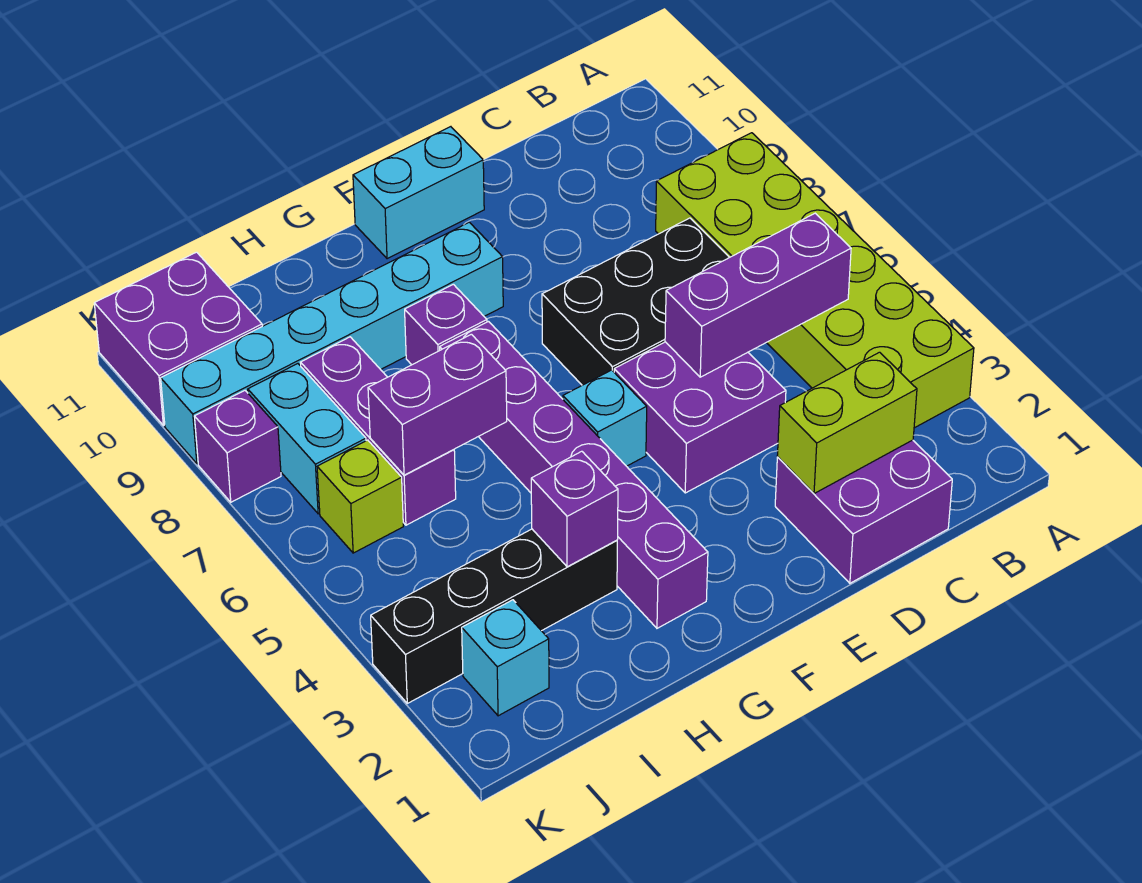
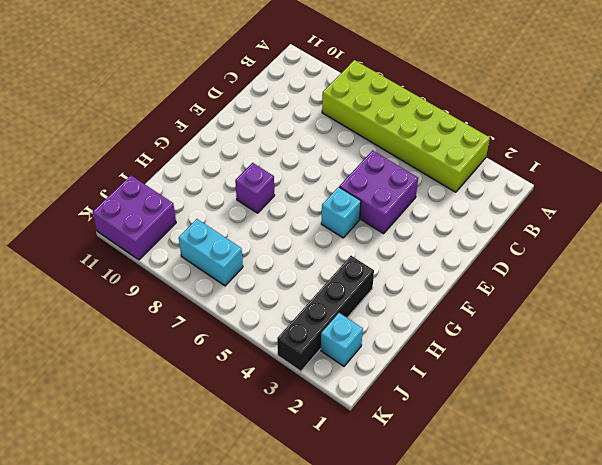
none -> purple brick C1:D2 level 1
none -> black brick C6:E7 level 1
none -> cyan brick E11:F11 level 1

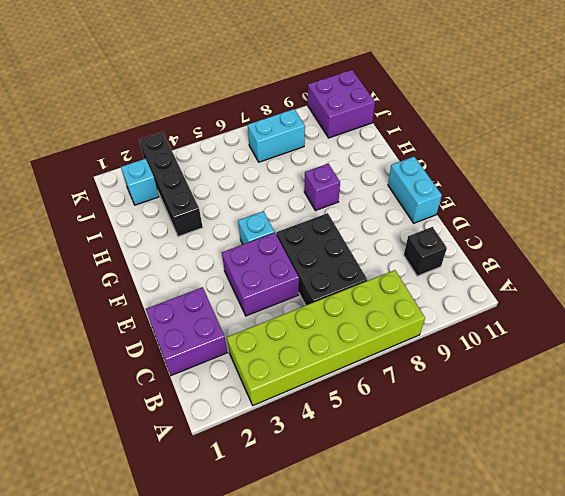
black brick C10 level 1 -> none
none -> cyan brick F9:K9 level 1
none -> purple brick G2:G7 level 1
none -> purple brick I6:I8 level 1

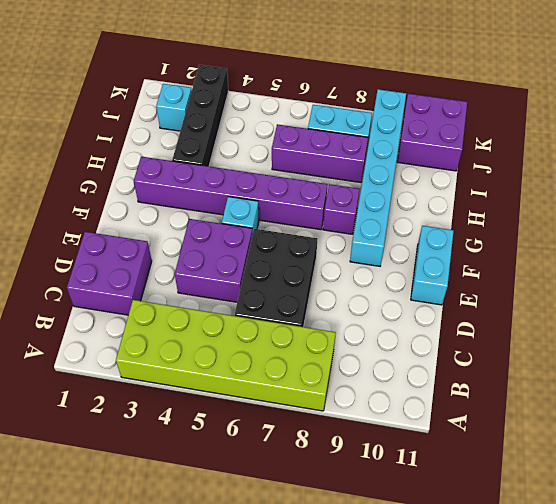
none -> lime brick J6 level 1
none -> purple brick K8 level 1
none -> purple brick B5:D5 level 2

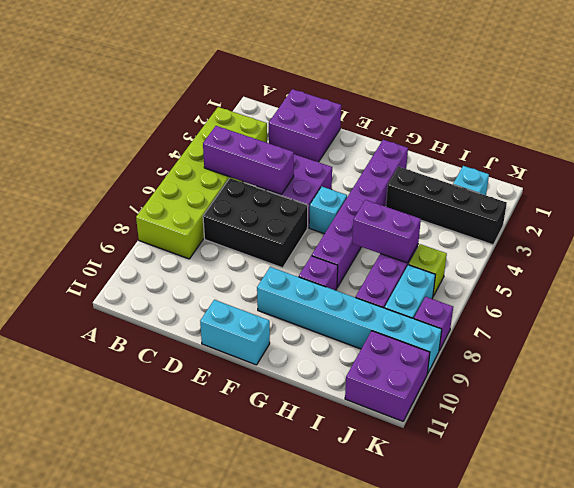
none -> lime brick C2:D2 level 2
none -> purple brick H3 level 2

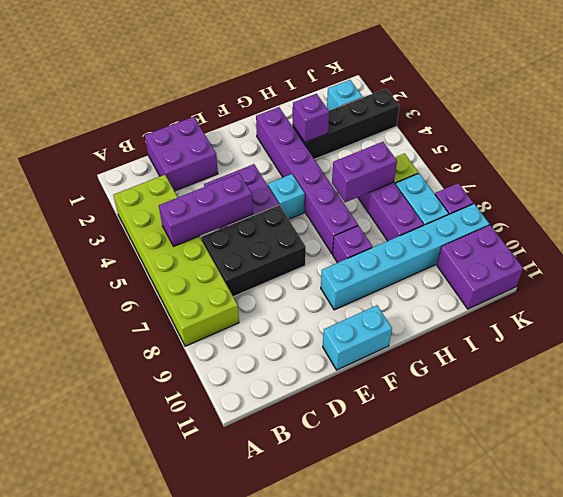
none -> lime brick C2:D2 level 2

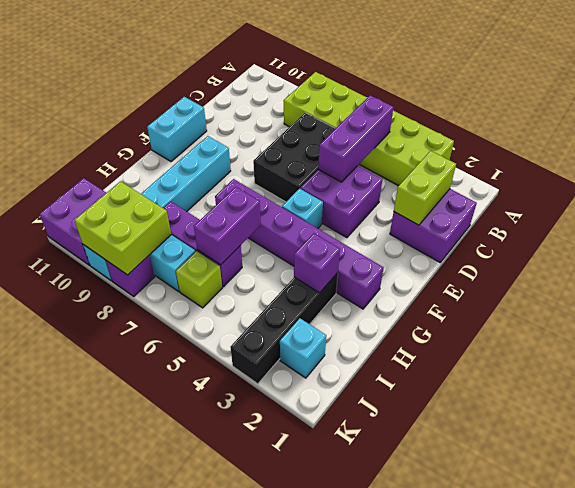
lime brick J8:K9 level 2 -> none
none -> purple brick G8 level 1

